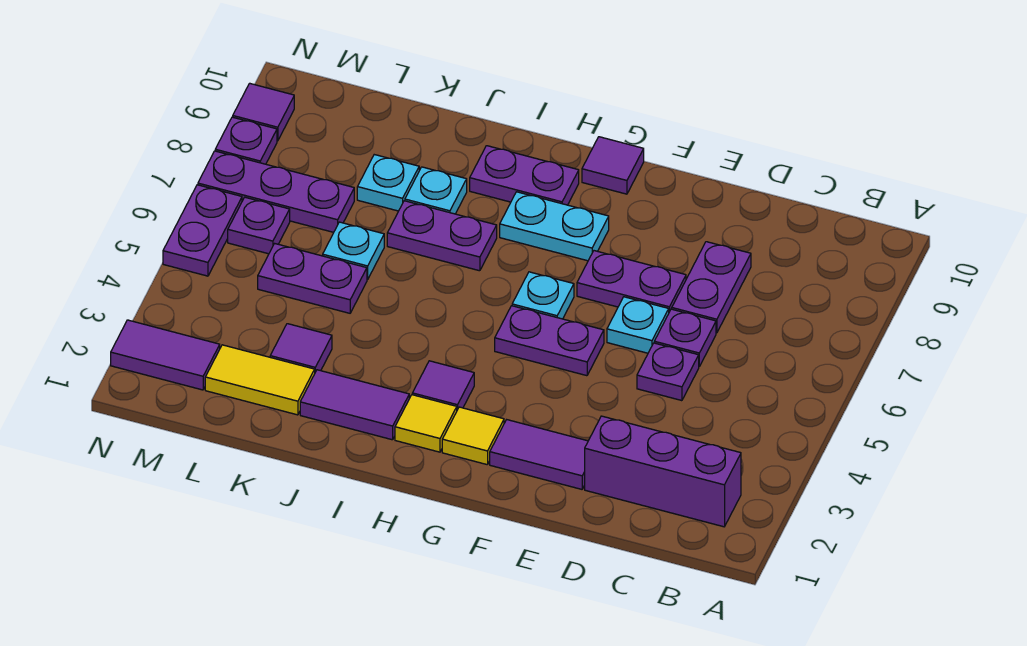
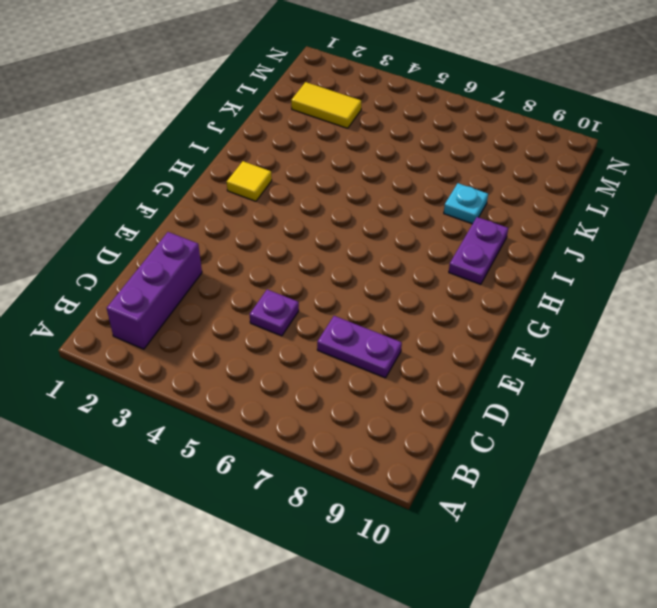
yellow tile L2:L3 level 1 -> yellow tile K2:L2 level 1
none -> purple plate D6 level 1
none -> purple tile E2:F2 level 1
none -> cyan plate E6 level 1

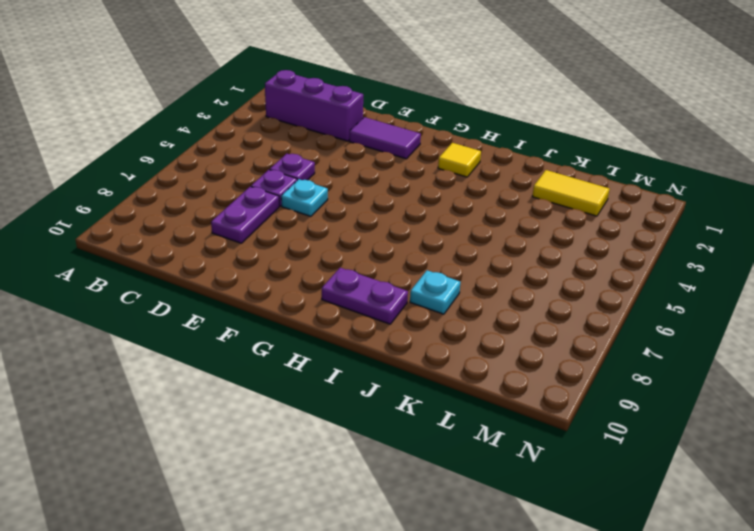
none -> purple plate E7:F7 level 1
none -> purple plate F5:G5 level 1
none -> yellow tile G2 level 1

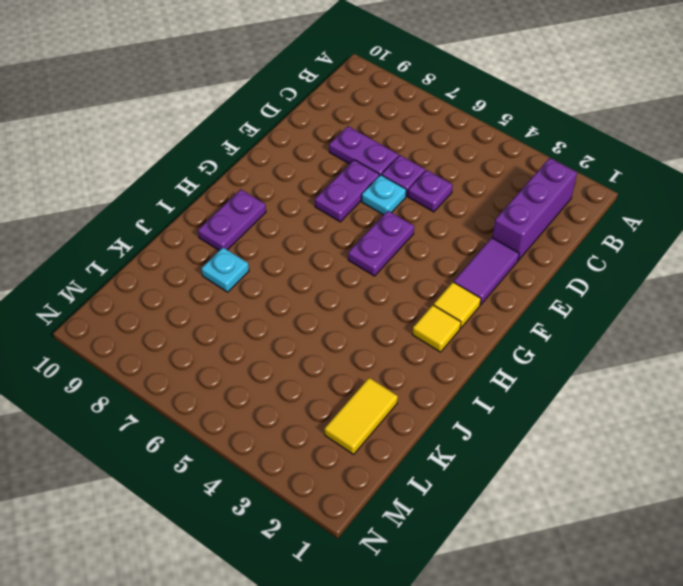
none -> cyan plate G6 level 1
none -> cyan plate G8:H8 level 1
none -> purple tile G10 level 1

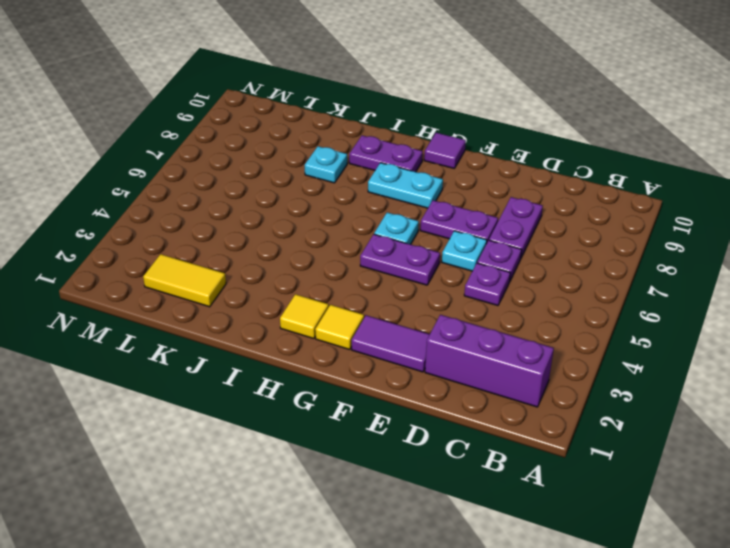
none -> purple tile H3 level 1
none -> purple tile I2:J2 level 1
none -> purple plate I7:J7 level 1

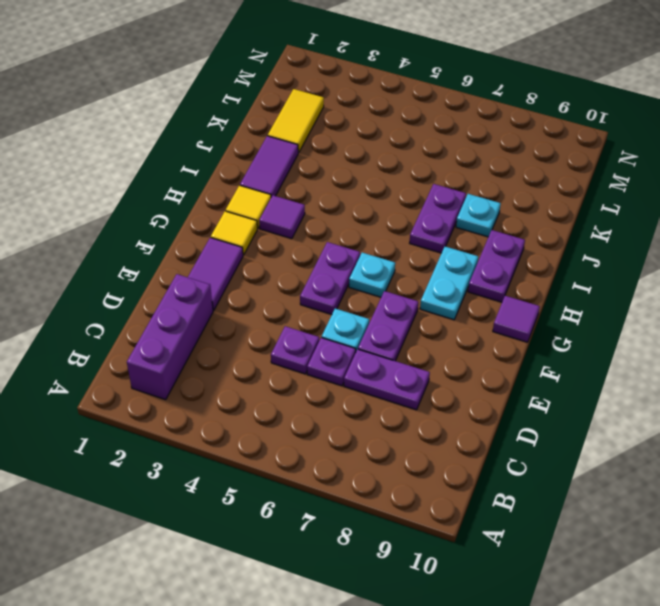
none -> purple tile K3 level 1
none -> purple plate K5:L5 level 1
none -> cyan plate K6 level 1

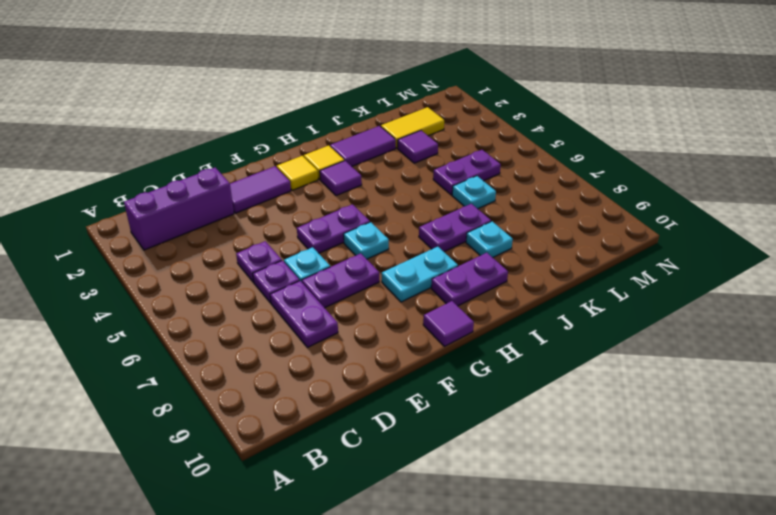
none -> cyan plate K8 level 1
none -> purple plate L7:N7 level 1
none -> purple tile M2:N2 level 1

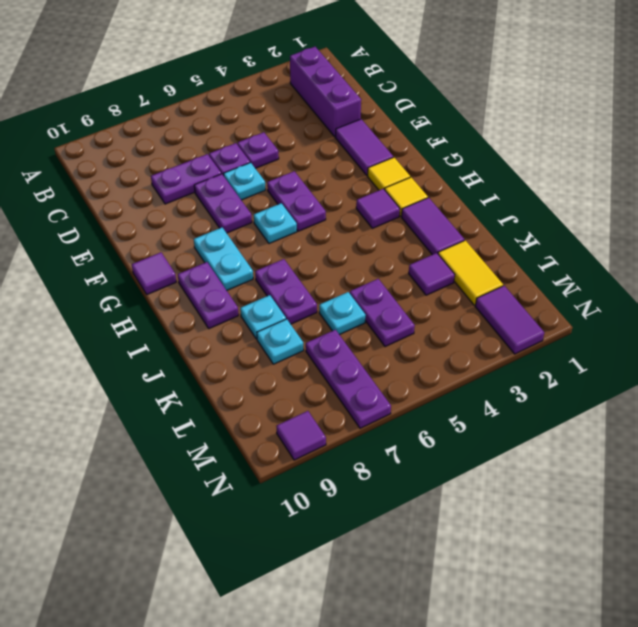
none -> purple plate M6 level 1
none -> purple plate N5:N6 level 1
none -> purple plate N8 level 1

